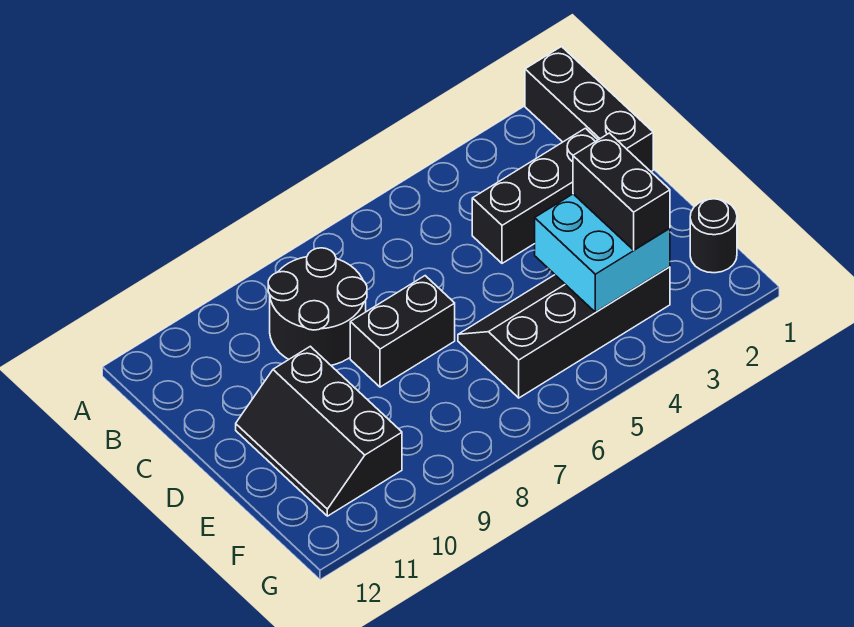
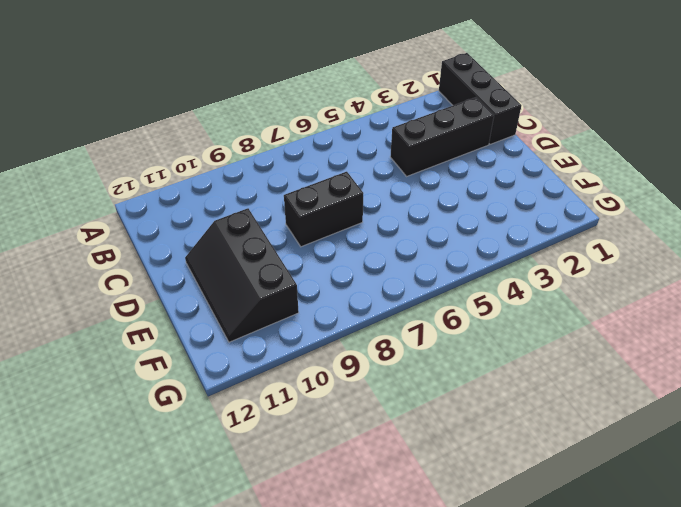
none -> black round brick B8:C9 level 1
none -> black slope E3:F6 level 1 top F

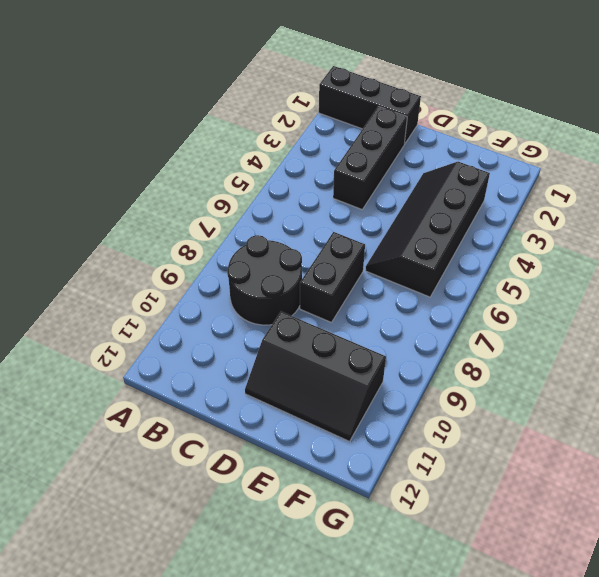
none -> black round brick F1 level 1
none -> cyan brick E3:F4 level 2

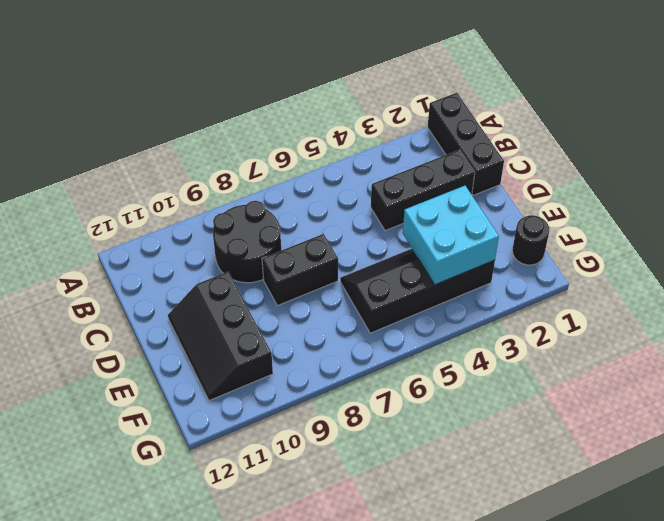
none -> black brick E3:F3 level 3

